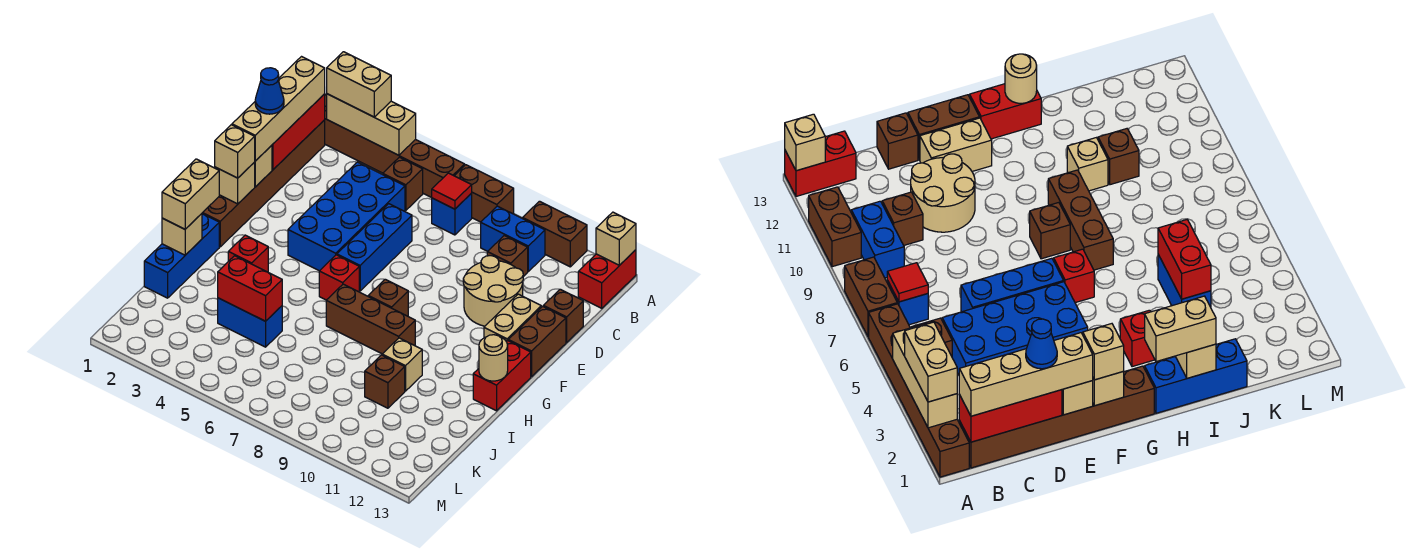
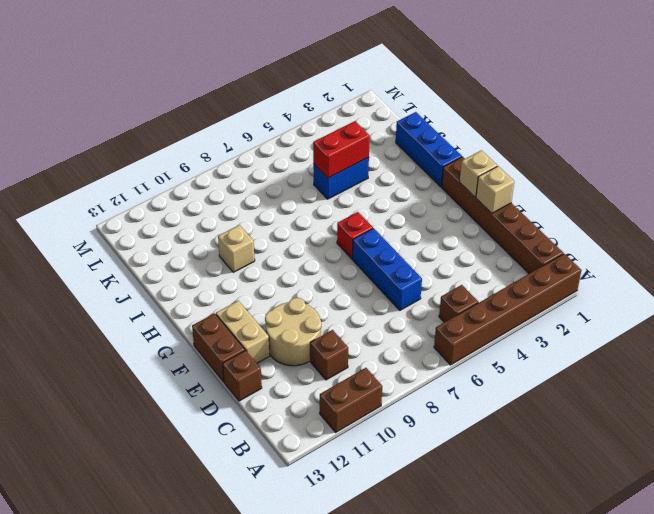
none -> brown brick A7:A8 level 1
none -> red brick A13:B13 level 1
none -> blue brick B7 level 1
none -> blue brick B9:B10 level 1

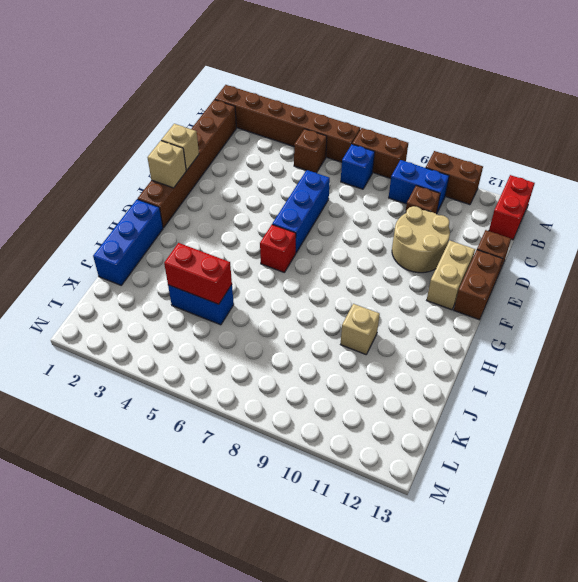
none -> blue brick C4:F5 level 1
none -> brown brick G8 level 1
none -> red brick G13:H13 level 1
none -> red brick H3 level 1

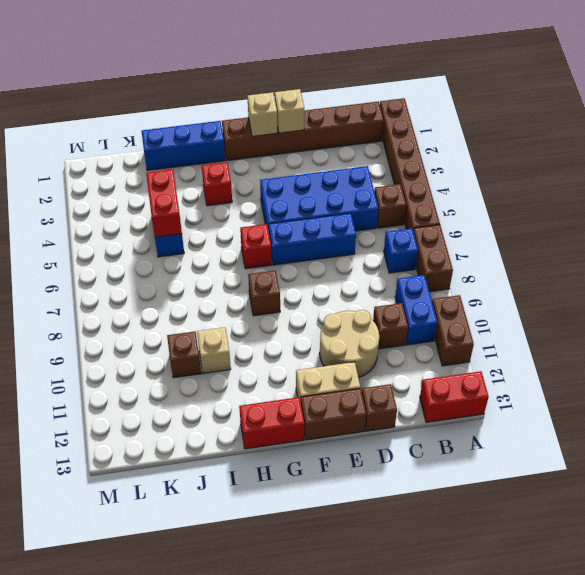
none -> brown brick H7:H9 level 1
none -> tan brick A2:A4 level 2
none -> tan brick A13 level 2
none -> red brick B1:D1 level 2

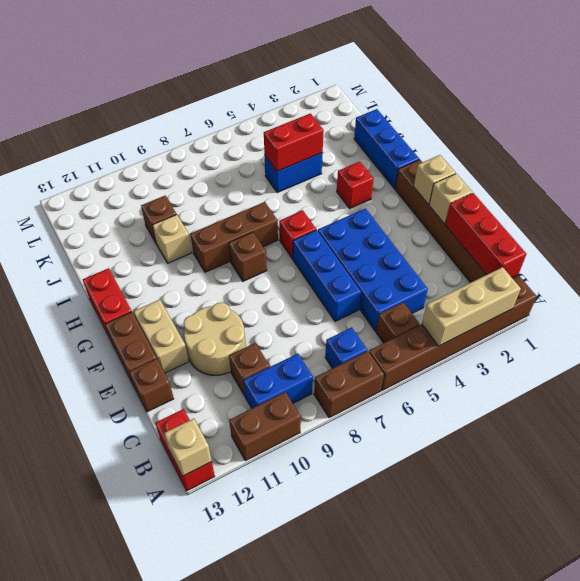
none -> red tile B7 level 2
none -> tan round brick H13 level 2
none -> tan brick I1 level 2
none -> tan brick A2:A3 level 3

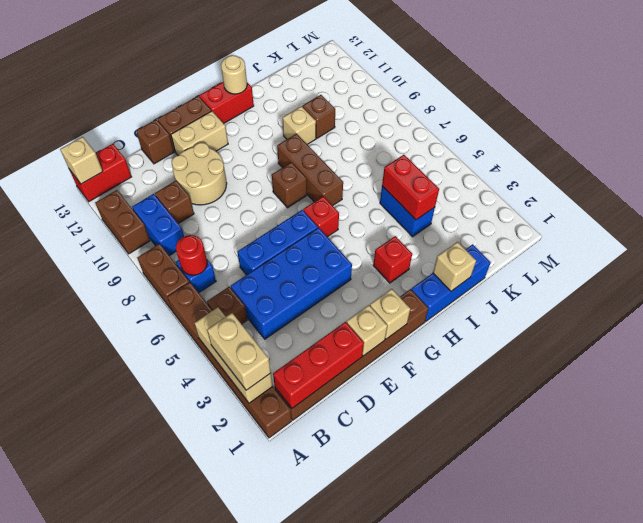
red round brick B7 level 2 -> red tile B7 level 2
none -> tan brick B1:E1 level 3
none -> tan brick F1 level 3
none -> tan brick H1:I1 level 3
none -> blue cone D1 level 4

